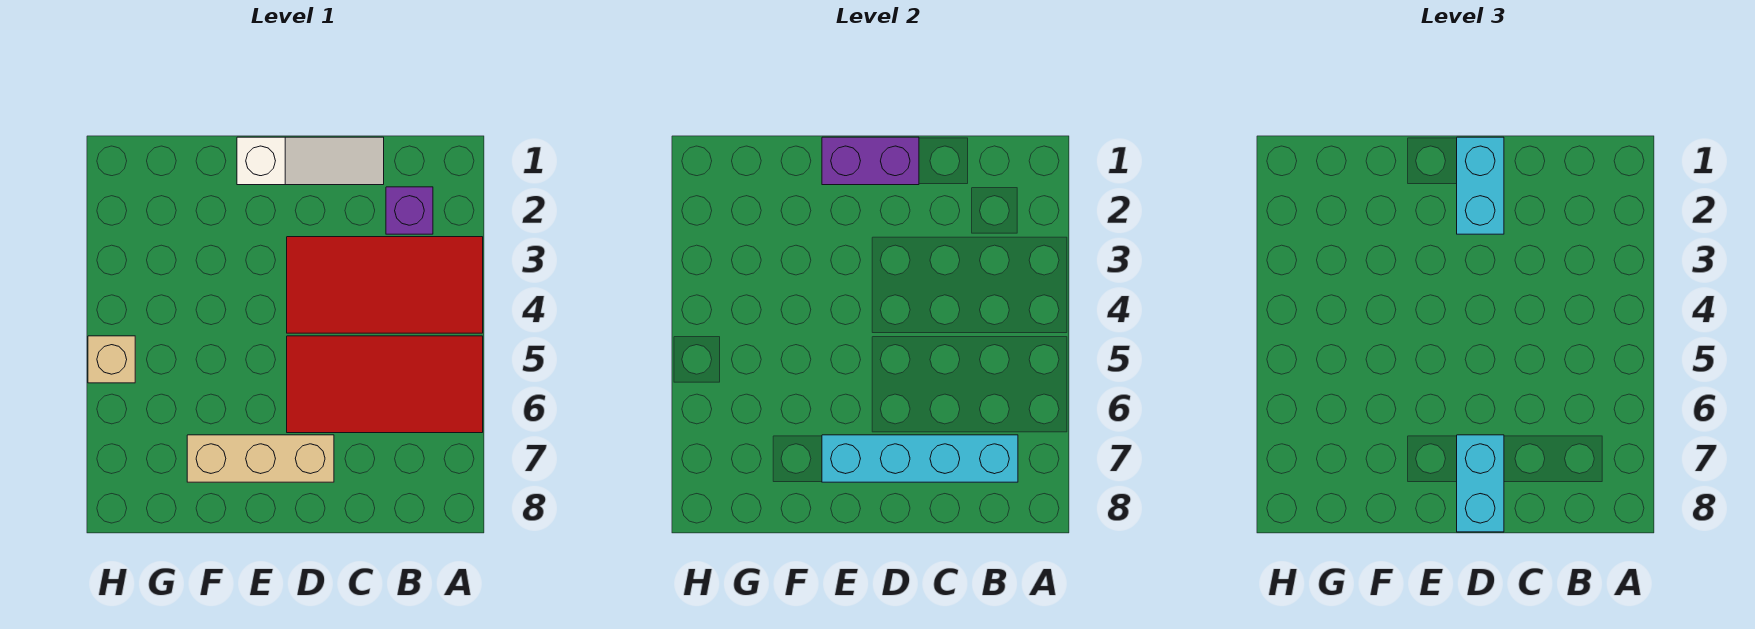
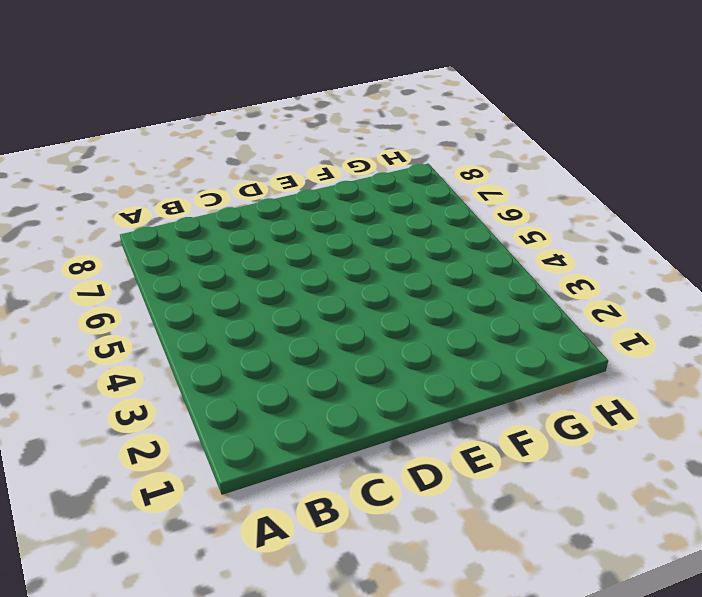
none -> red tile A3:D4 level 1
none -> red tile A5:D6 level 1

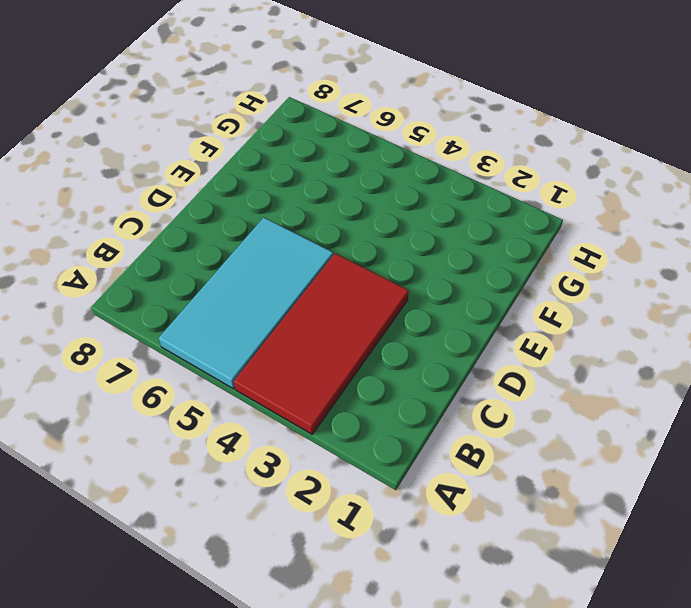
cyan tile A5:D6 level 1 -> red tile A5:D6 level 1
none -> purple brick B2 level 1
none -> white slope C1:E1 level 1 top E

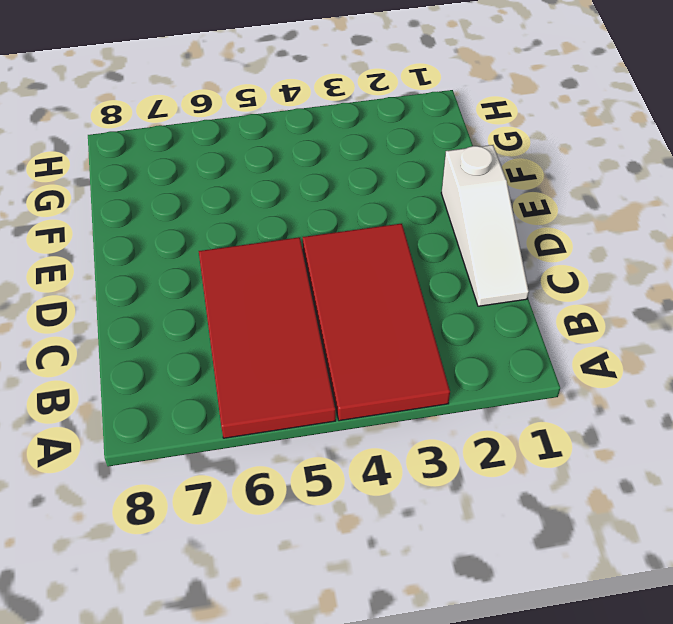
none -> purple brick B2 level 1
none -> tan brick D7:F7 level 1

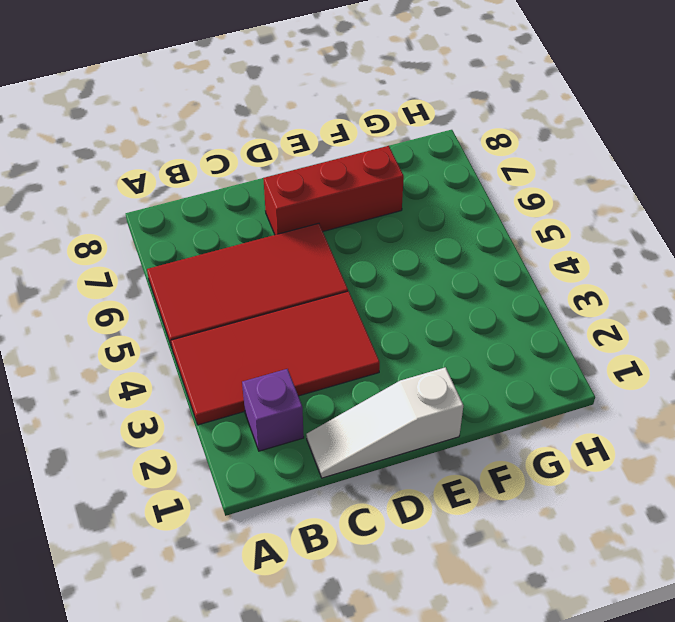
red brick D7:F7 level 1 -> tan brick D7:F7 level 1
none -> tan brick H5 level 1
none -> cyan brick B7:E7 level 2

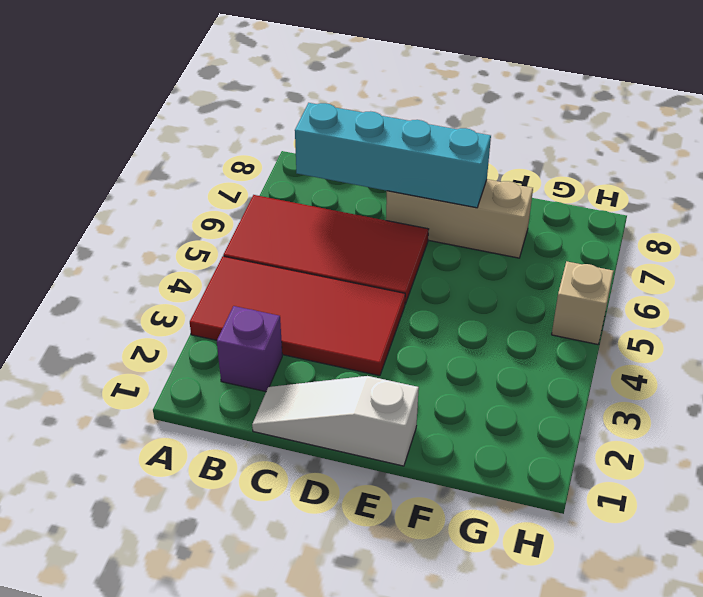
none -> purple brick D1:E1 level 2
none -> cyan brick D1:D2 level 3

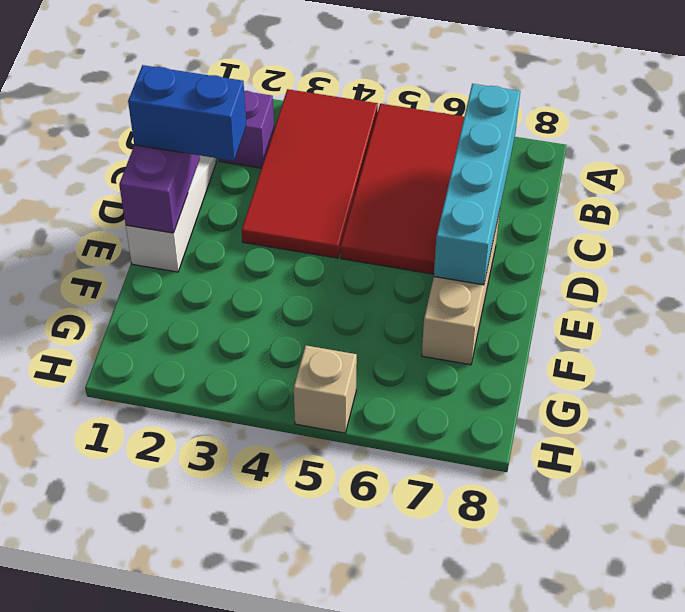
blue brick D1:D2 level 3 -> cyan brick D1:D2 level 3
none -> cyan brick D7:D8 level 3

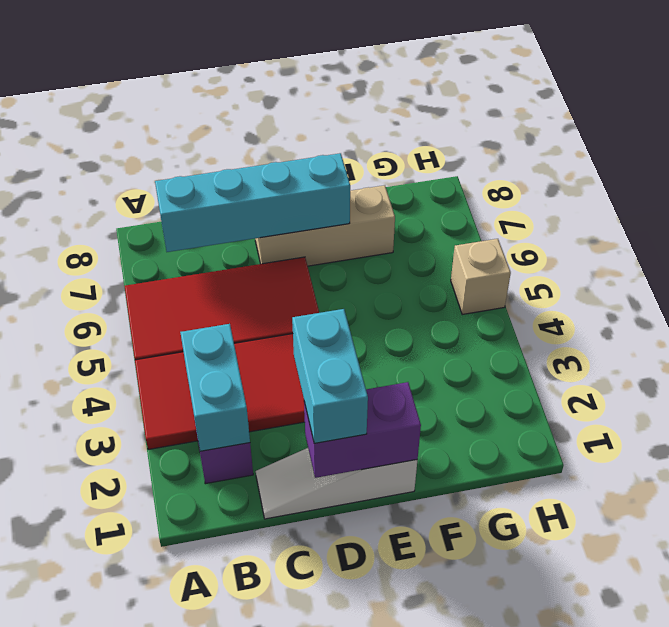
cyan brick B2:B3 level 2 -> cyan brick D7:D8 level 3

